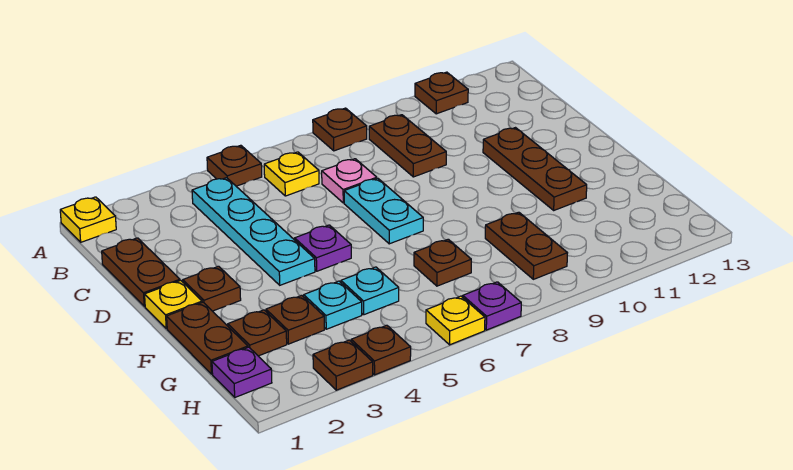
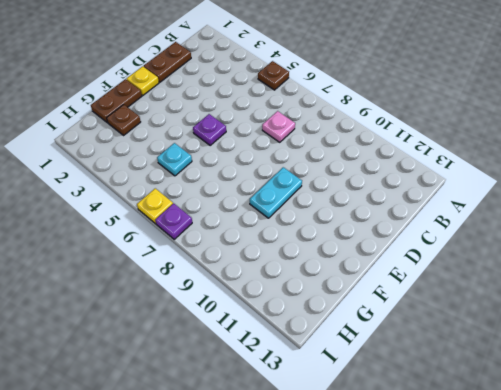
cyan plate E9:F9 level 1 -> cyan plate D7:E7 level 1
none -> yellow plate A1 level 1
none -> brown plate A8 level 1
none -> brown plate A11 level 1

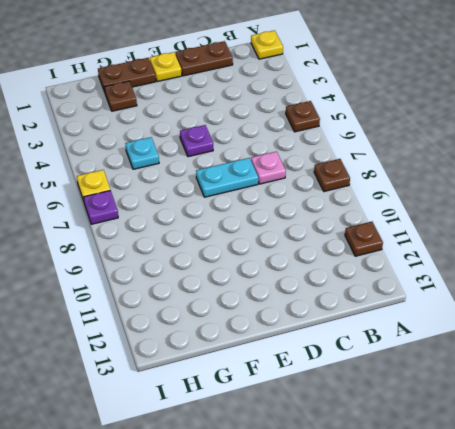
none -> cyan plate B4:E4 level 1
none -> yellow plate B6 level 1
none -> brown plate B9:C9 level 1

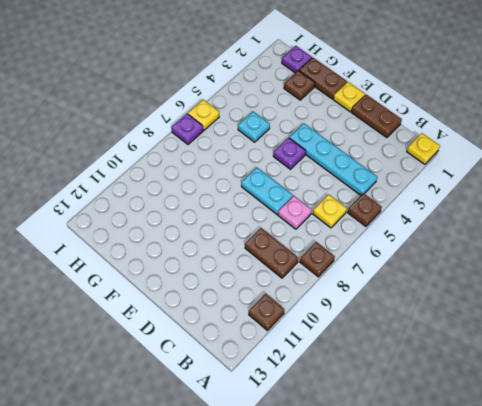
none -> brown plate D11:F11 level 1
none -> brown plate E2 level 1
none -> brown plate G3 level 1

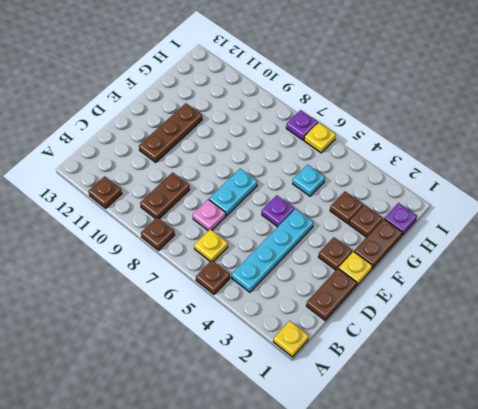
none -> cyan plate G4 level 1
none -> brown plate G7 level 1
none -> brown plate G9:H9 level 1

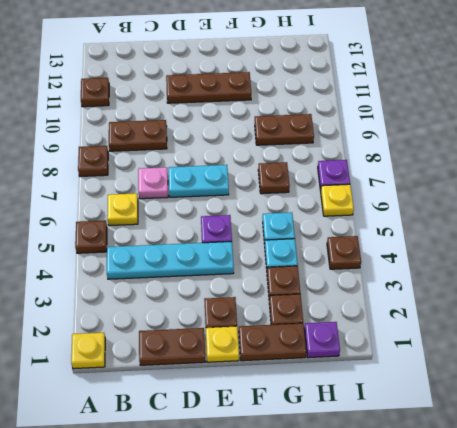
none -> brown plate I3 level 1

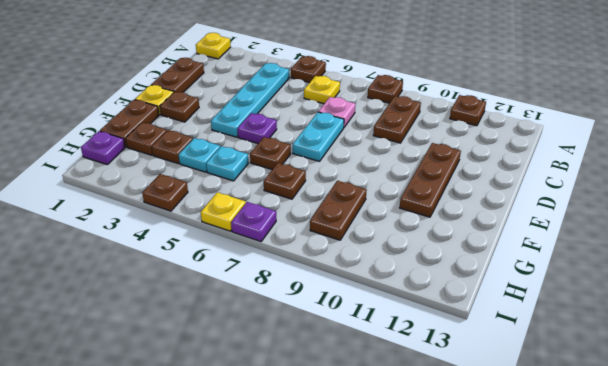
brown plate F6 level 1 -> brown plate I3 level 1

